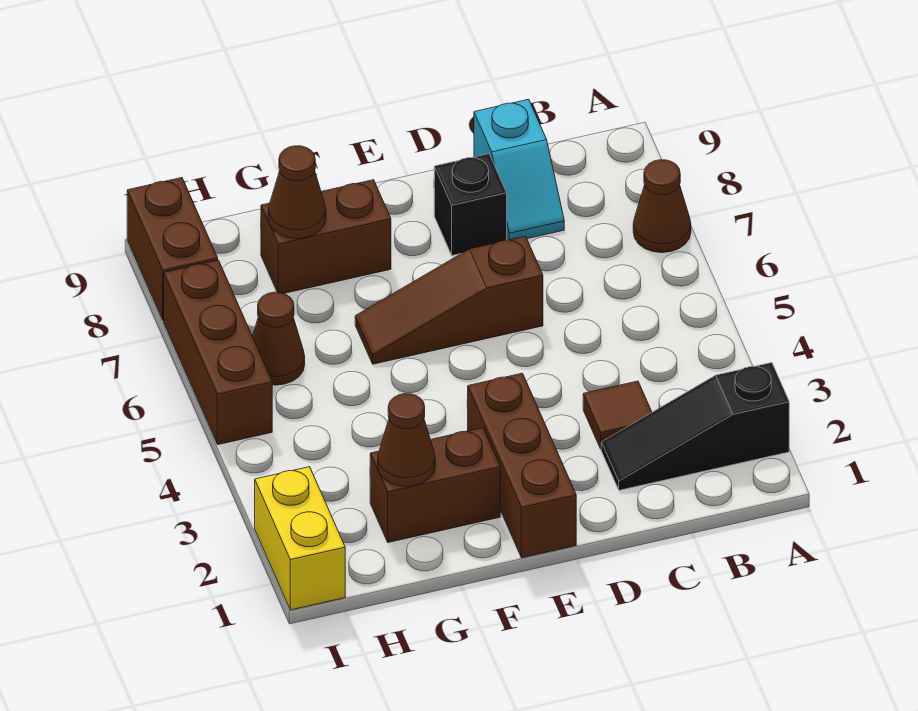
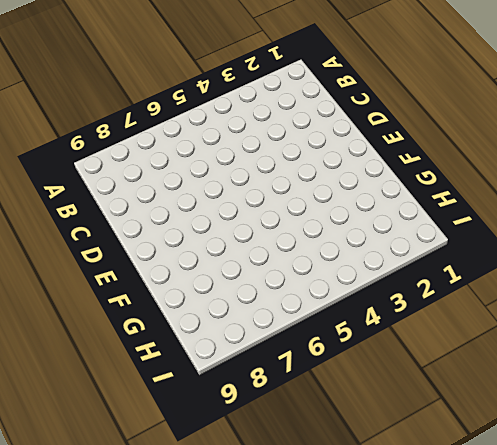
none -> black slope A2:C2 level 1 top A
none -> brown cone A7 level 1
none -> brown tile C3 level 1

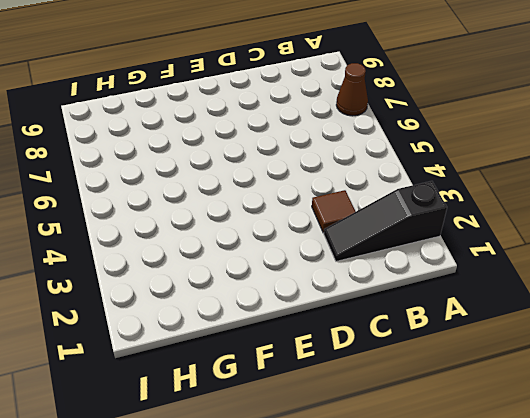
none -> cyan slope C8:C9 level 1 top 9
none -> brown slope D6:F6 level 1 top D
none -> black brick D8 level 1

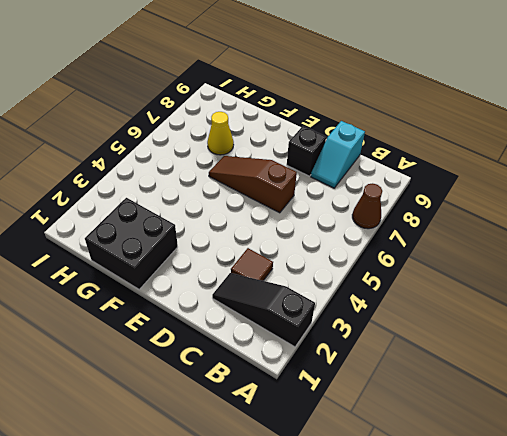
black brick F1:G2 level 1 -> brown brick F2:G2 level 1
yellow cone G7 level 1 -> none
none -> brown brick E1:E3 level 1
none -> brown brick F8:G8 level 1
none -> brown cone H6 level 1

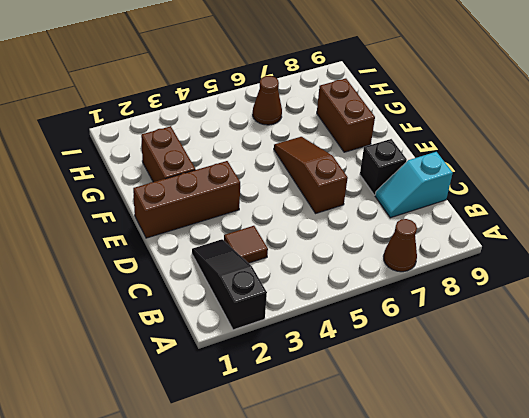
none -> yellow brick I1:I2 level 1
none -> brown brick I5:I7 level 1
none -> brown brick I8:I9 level 1

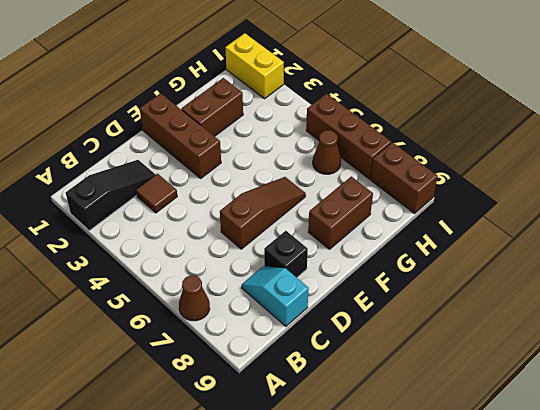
none -> brown cone G2 level 2
none -> brown cone G8 level 2

